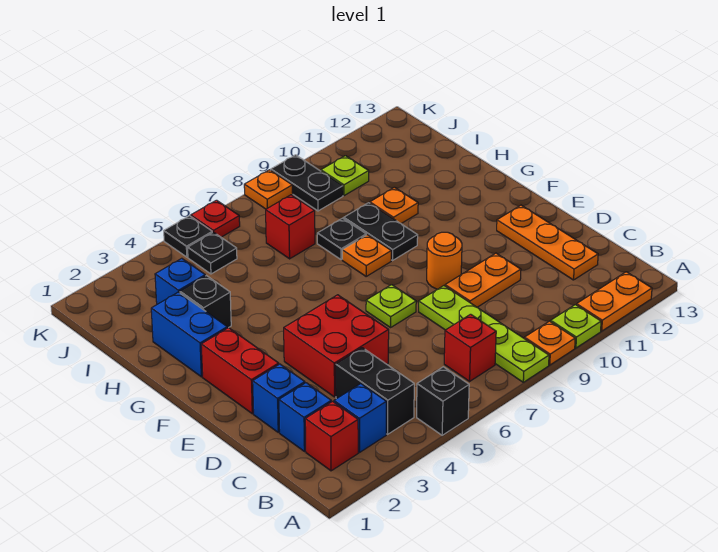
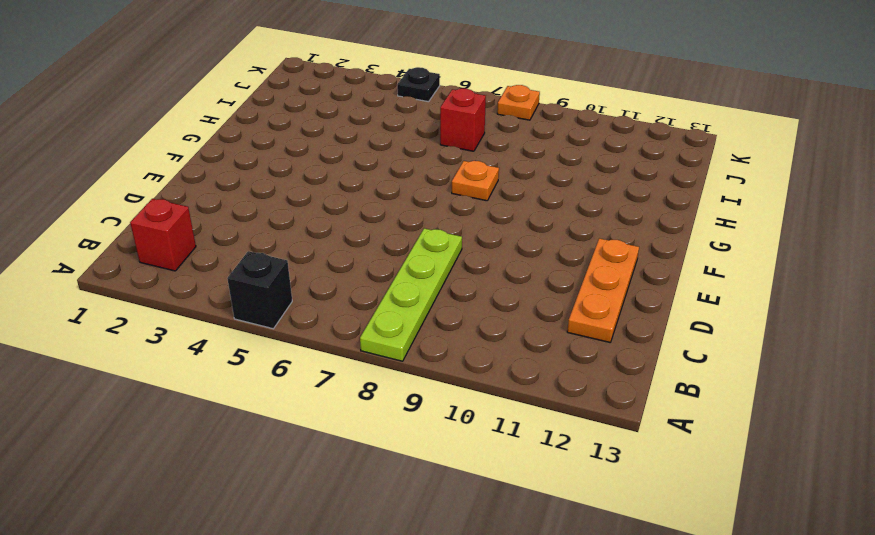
none -> orange plate A9 level 1
none -> lime plate A10 level 1
none -> orange plate A11:A12 level 1
none -> blue brick B3 level 1

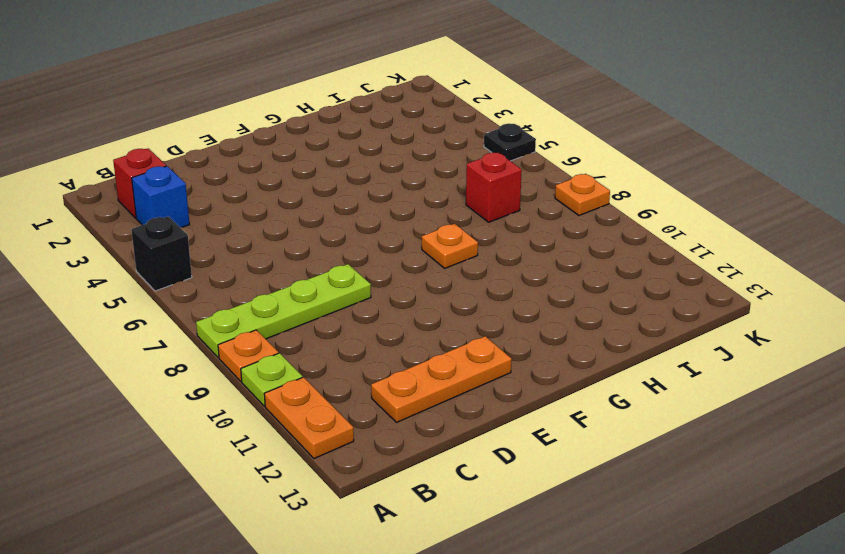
none -> black brick B4:C4 level 1
none -> red brick B7 level 1
none -> blue brick C2 level 1
none -> blue brick D2 level 1

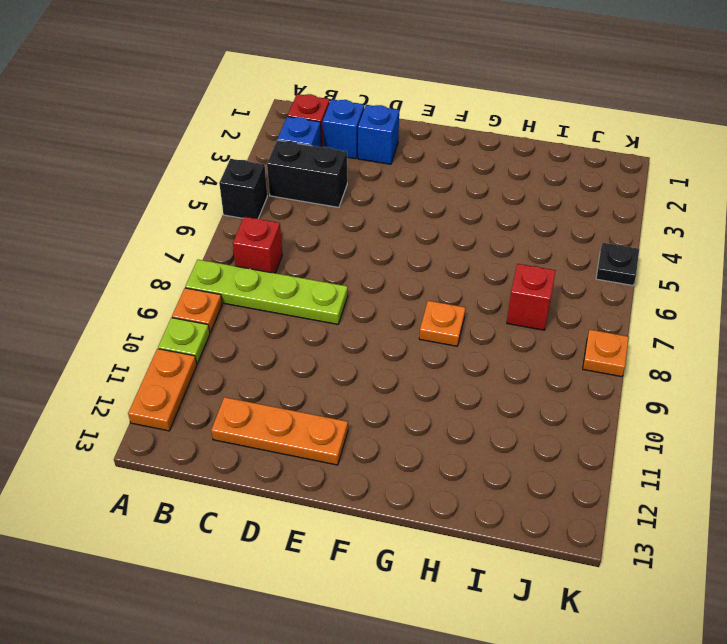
none -> red brick D4:E5 level 1
none -> orange plate D9:D10 level 1
none -> red brick E2:F2 level 1
none -> lime plate E7 level 1

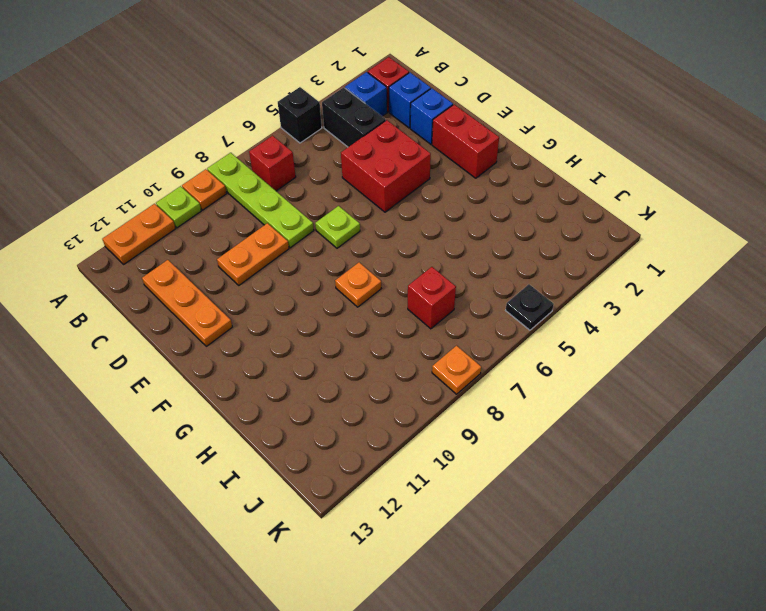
none -> orange round brick E9 level 1
none -> blue brick G2:H2 level 1
none -> black plate G9:H9 level 1
none -> black brick H3 level 1

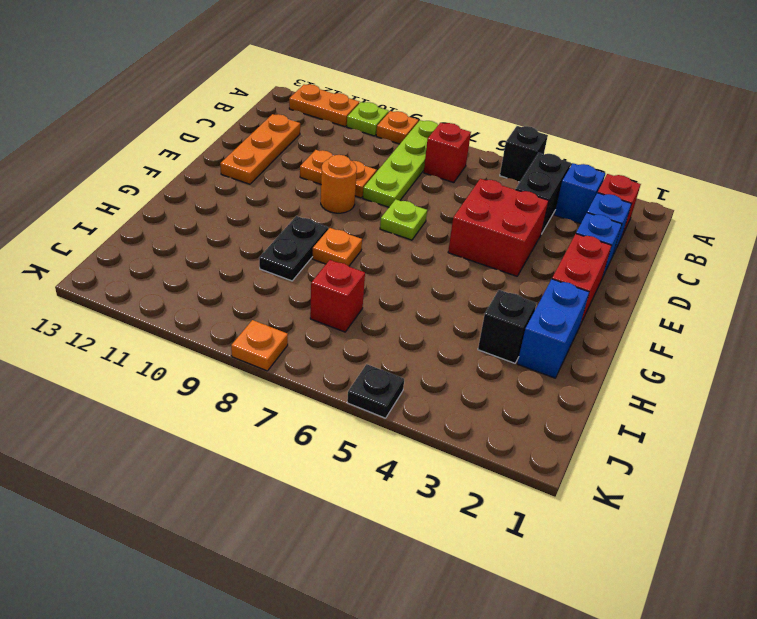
none -> black plate H8 level 1
none -> orange plate H10 level 1
none -> blue brick I3 level 1
none -> black plate J5 level 1

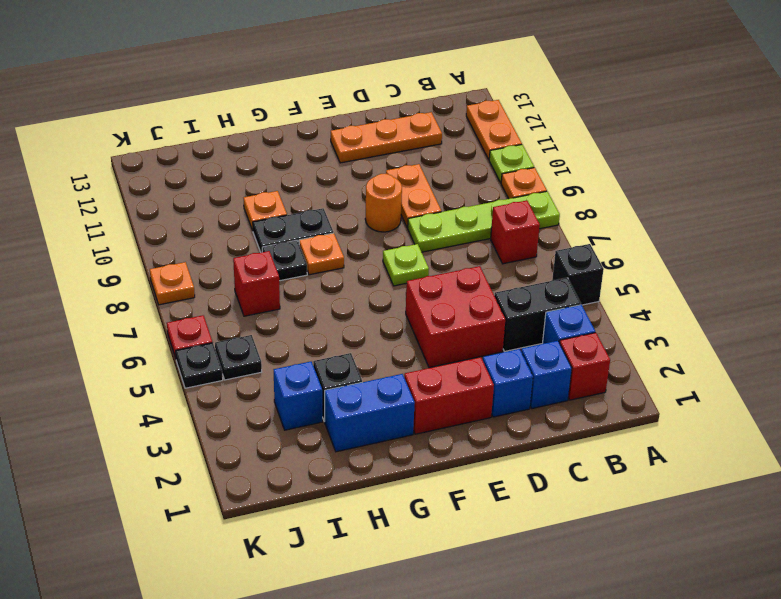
none -> black plate J9:K9 level 1
none -> lime plate J10 level 1

